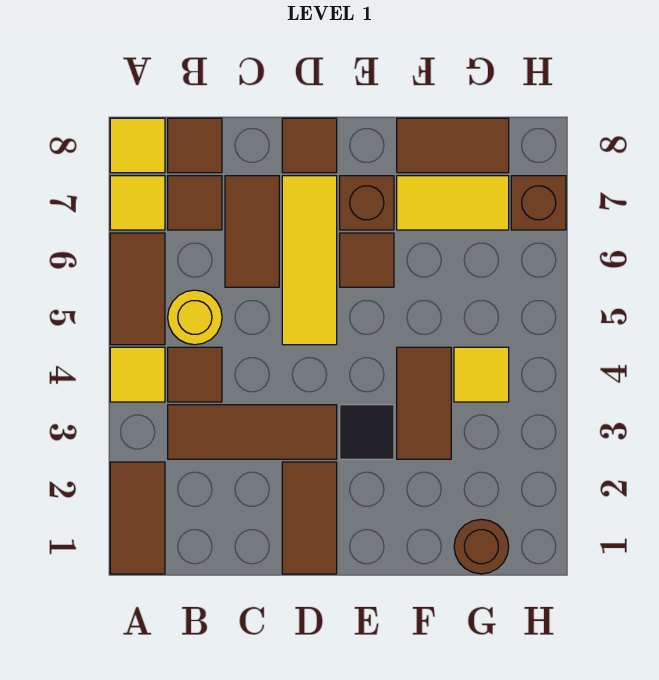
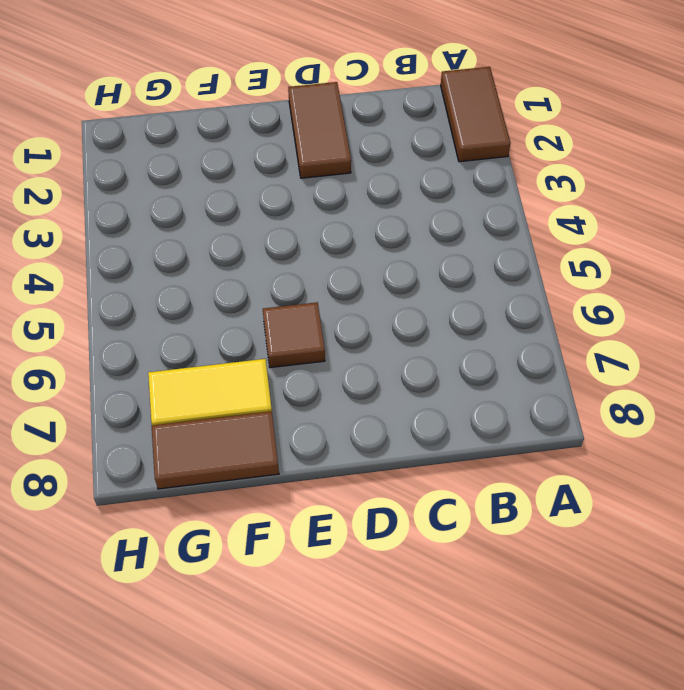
none -> yellow tile A4 level 1
none -> brown tile A5:A6 level 1
none -> yellow tile A7 level 1

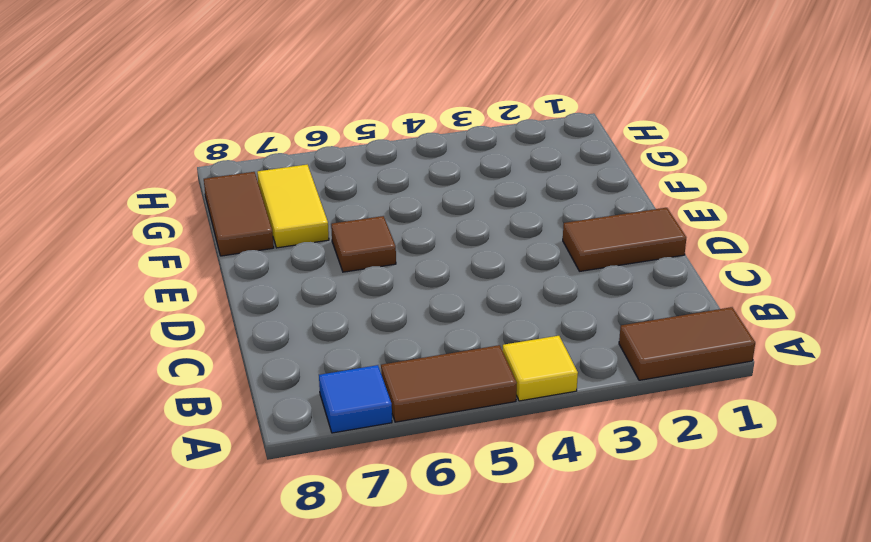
blue tile A7 level 1 -> yellow tile A7 level 1
none -> yellow tile A8 level 1
none -> brown tile B3:D3 level 1
none -> brown tile B4 level 1

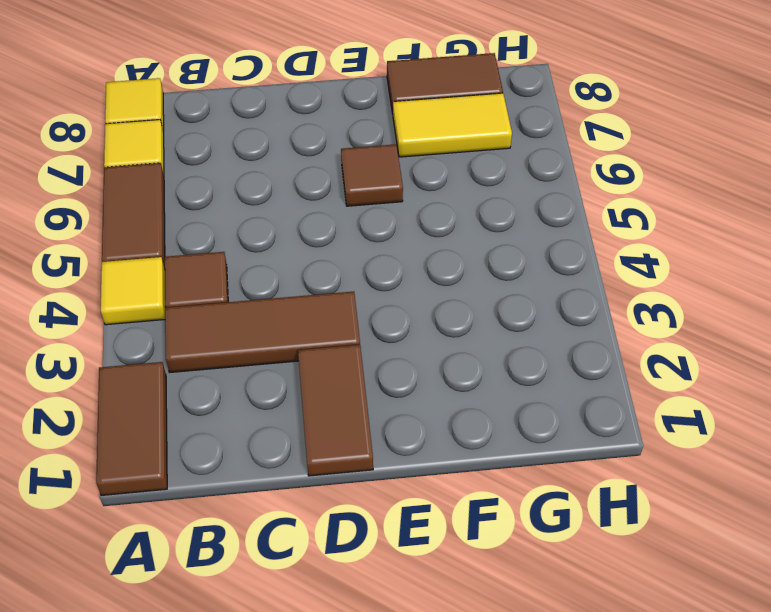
none -> yellow round brick B5 level 1
none -> brown tile B7 level 1
none -> brown tile B8 level 1

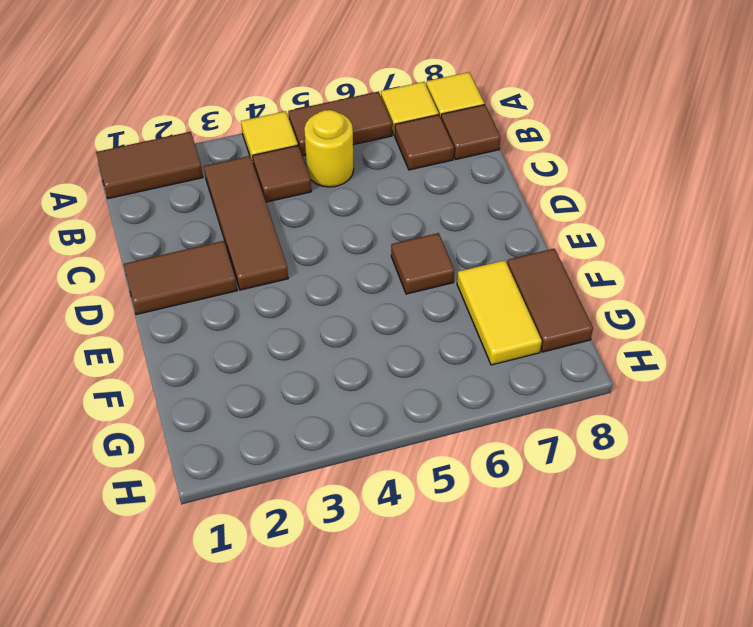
none -> brown tile C6:C7 level 1
none -> yellow tile D5:D7 level 1
none -> brown tile D8 level 1

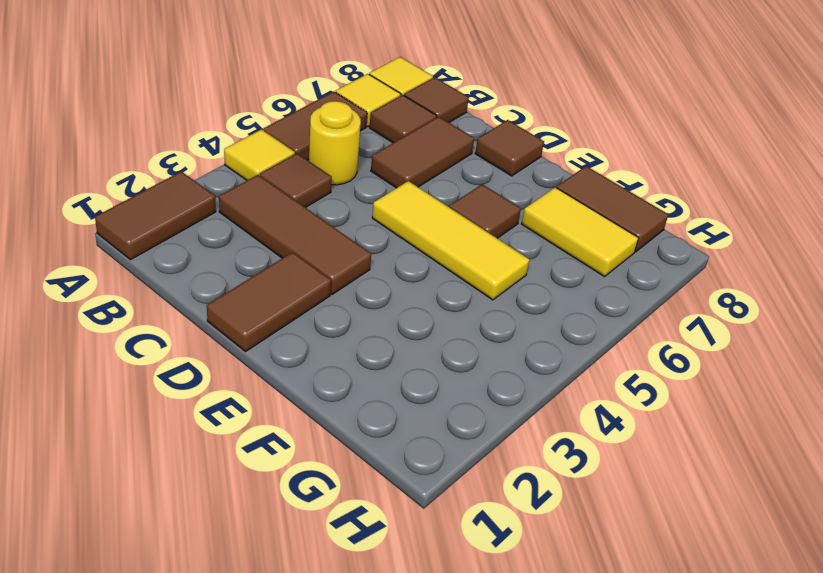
yellow tile D5:F5 level 1 -> yellow tile D5:D7 level 1
none -> black tile E3 level 1
none -> brown brick E7 level 1
none -> brown tile F3:F4 level 1

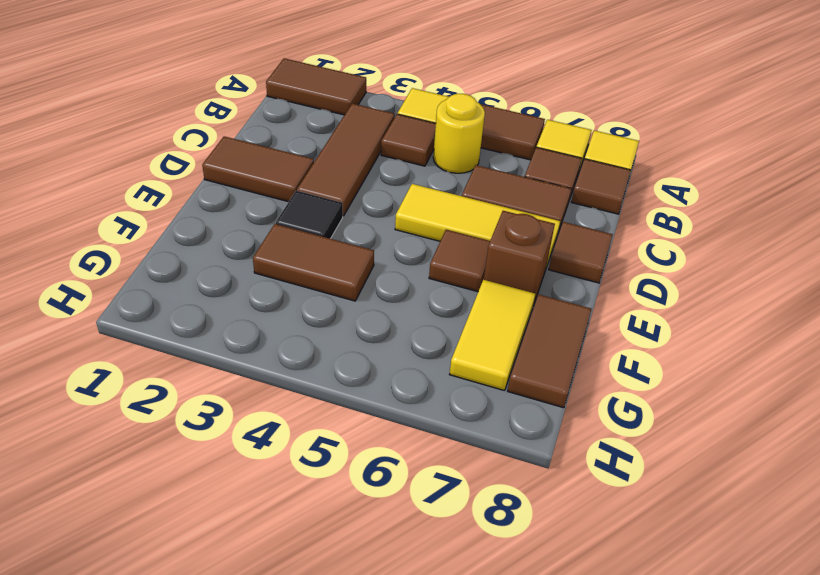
none -> brown round brick G1 level 1
none -> yellow tile G4 level 1
none -> brown brick H7 level 1

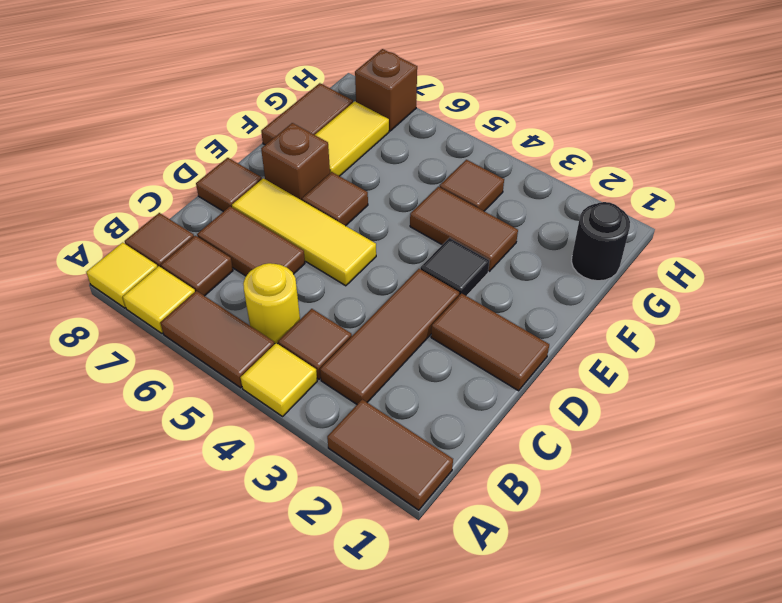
black round brick G1 level 1 -> brown round brick G1 level 1
brown tile G4 level 1 -> yellow tile G4 level 1

